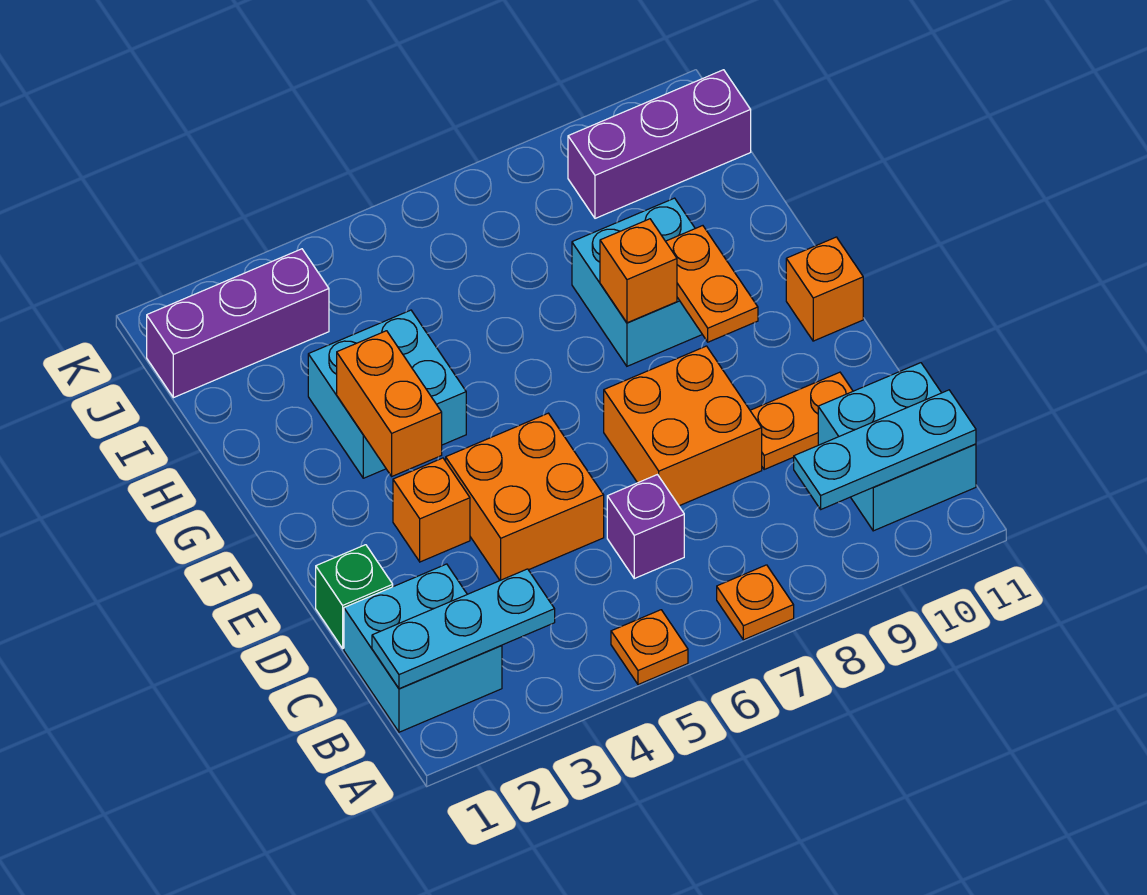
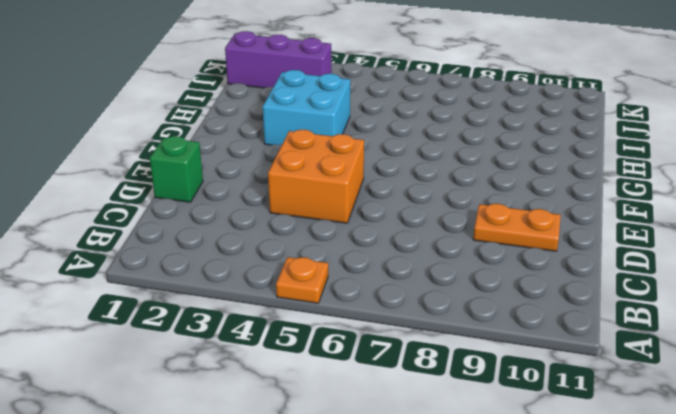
none -> orange plate A7 level 1
none -> cyan brick B1:C2 level 1
none -> cyan brick B10:C11 level 1

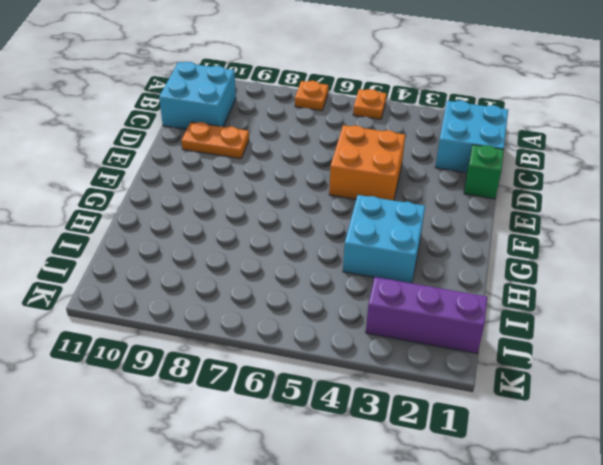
none -> purple brick C6 level 1
none -> orange brick D7:E8 level 1
none -> orange brick E3 level 1

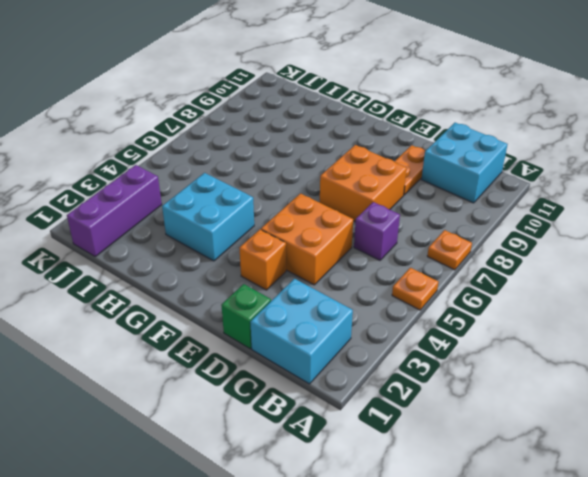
none -> orange brick F11 level 1
none -> cyan brick G8:H9 level 1
none -> purple brick J9:J11 level 1

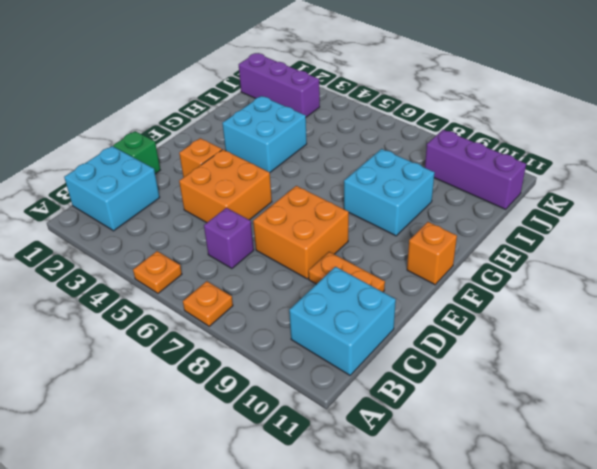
none -> cyan plate B1:B3 level 2
none -> cyan plate B9:B11 level 2
none -> orange brick F3:G3 level 2

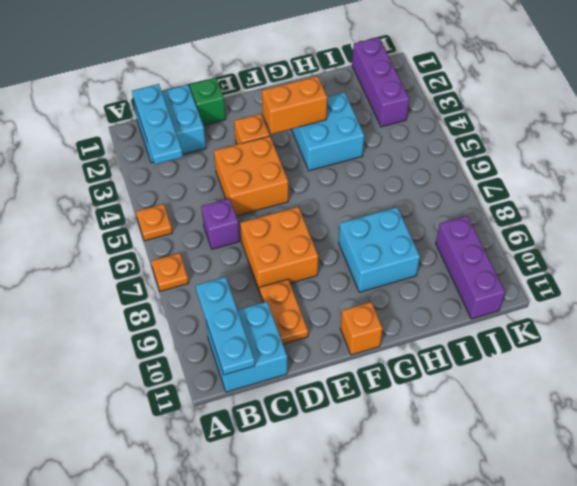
none -> orange plate F9:G9 level 2
none -> orange brick G8 level 2

